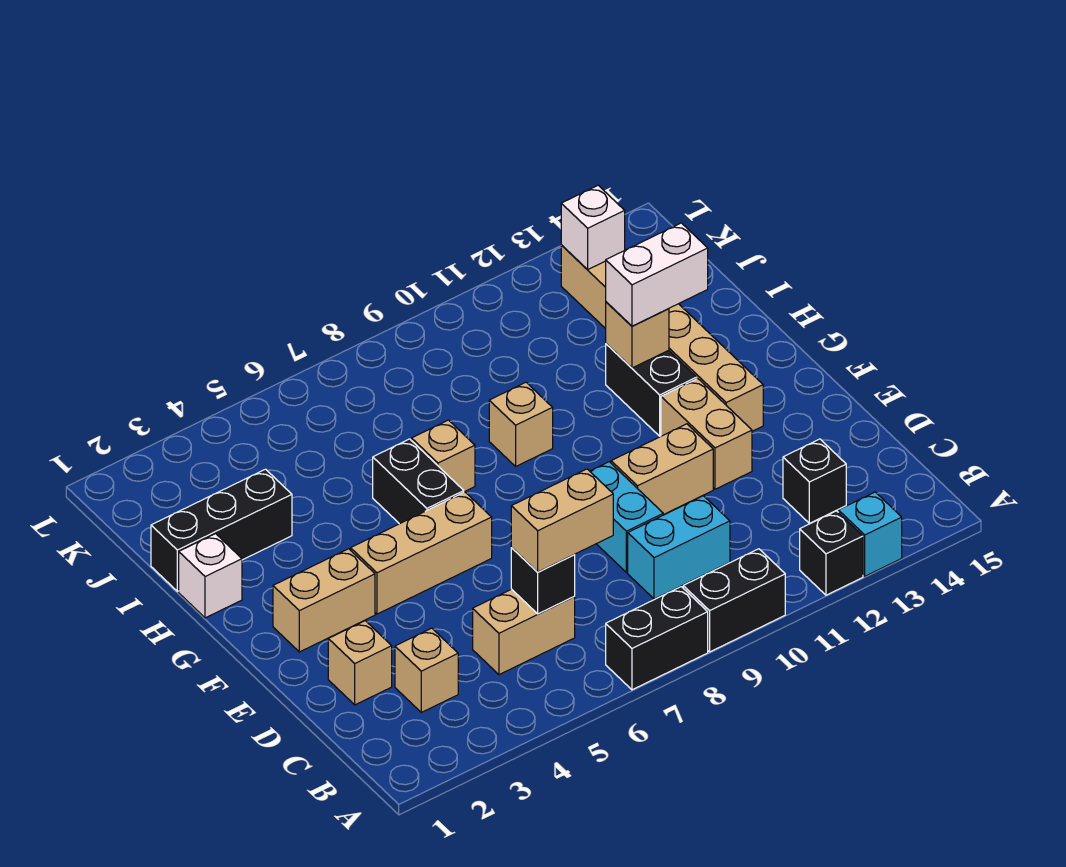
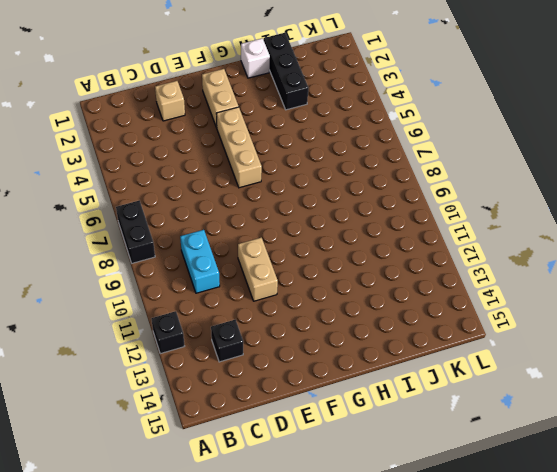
none -> black brick A9:A10 level 1
none -> cyan brick A13 level 1
none -> tan brick C3 level 1

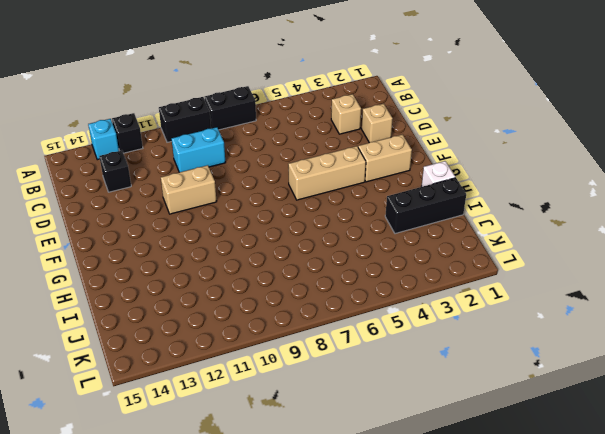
none -> tan brick C5:C6 level 1
none -> cyan brick D9:E9 level 1
none -> tan brick E12:F12 level 1

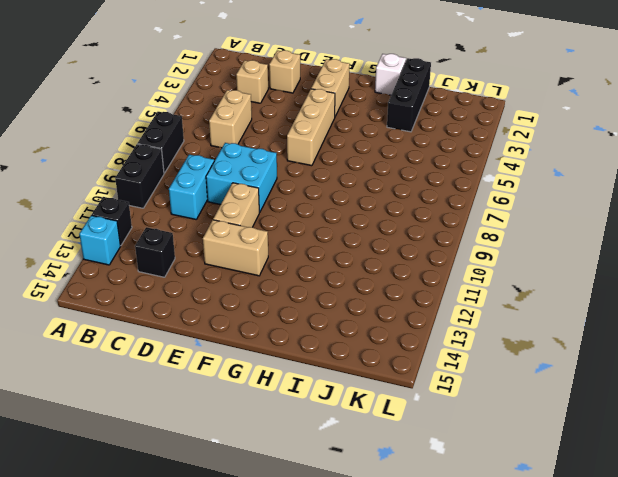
cyan brick D8:E9 level 1 -> cyan brick D9:E9 level 1
none -> tan brick F13:K13 level 1
none -> black brick G6:H6 level 1
none -> black brick G12:H12 level 1

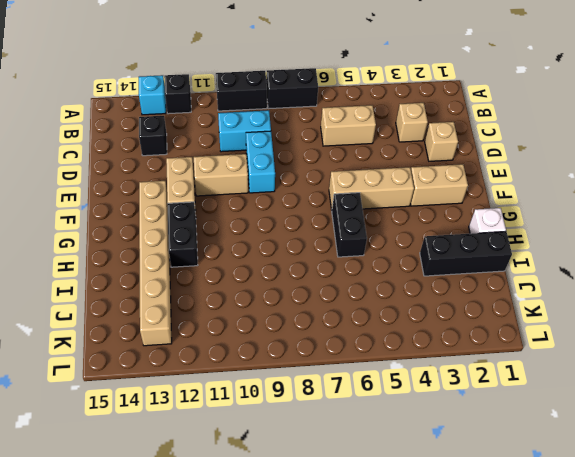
none -> tan brick H7 level 1
none -> tan brick H9 level 1
none -> black brick C6 level 2

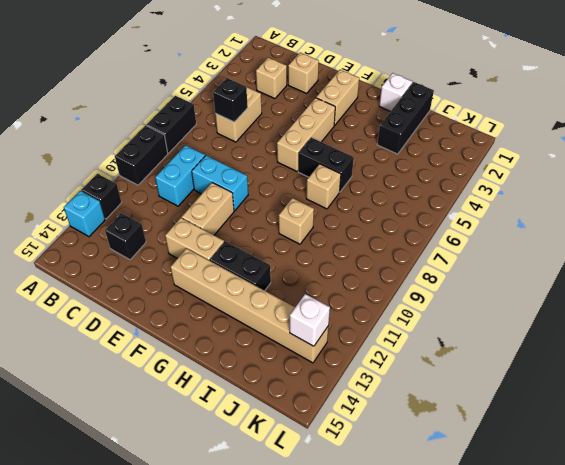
none -> tan brick H12 level 2
none -> tan brick C6:C7 level 3
none -> white brick H12:H13 level 3

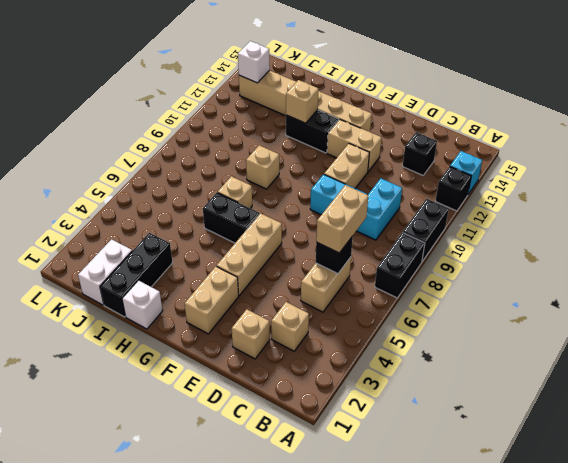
white brick J1:J2 level 1 -> white brick H12:H13 level 3

